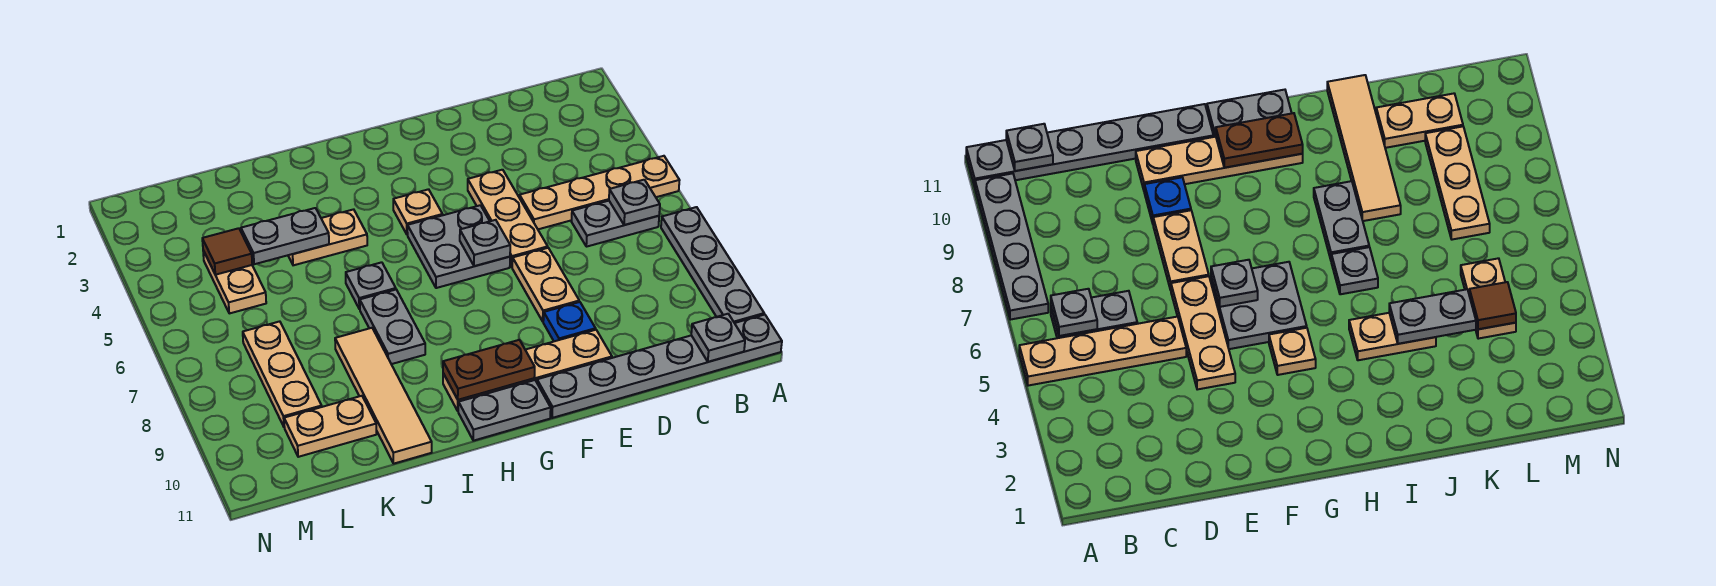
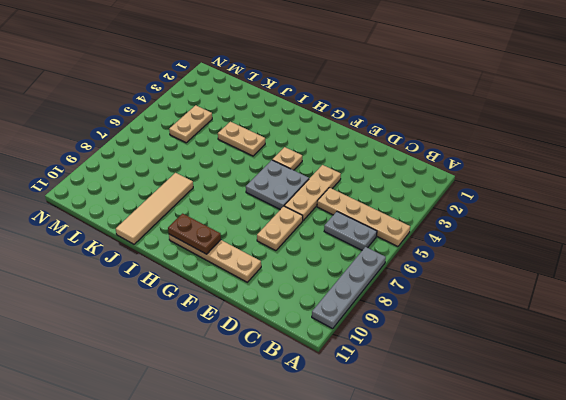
none -> grey plate A11:F11 level 1
none -> blue plate E9 level 1
none -> grey plate G11:H11 level 1

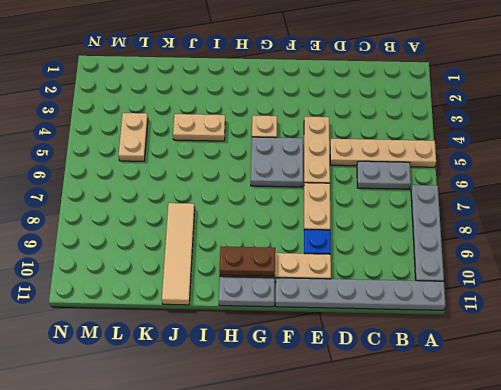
none -> grey plate I6 level 1
none -> grey plate I7:I8 level 1
none -> tan plate K10:L10 level 1

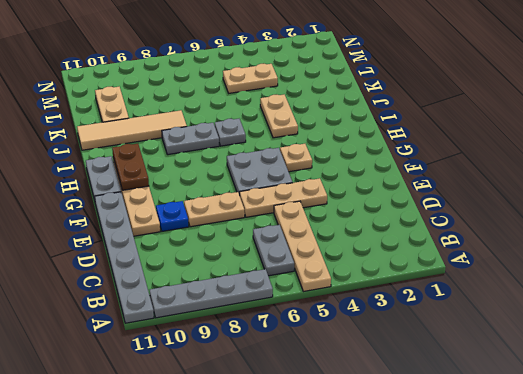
none -> tan plate L7:L9 level 1
none -> grey plate B6 level 2
none -> grey plate B11 level 2

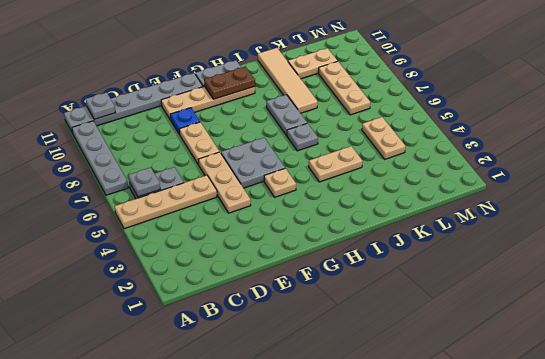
none -> grey plate F6 level 2
none -> grey plate J4:K4 level 2
none -> brown tile L4 level 2

